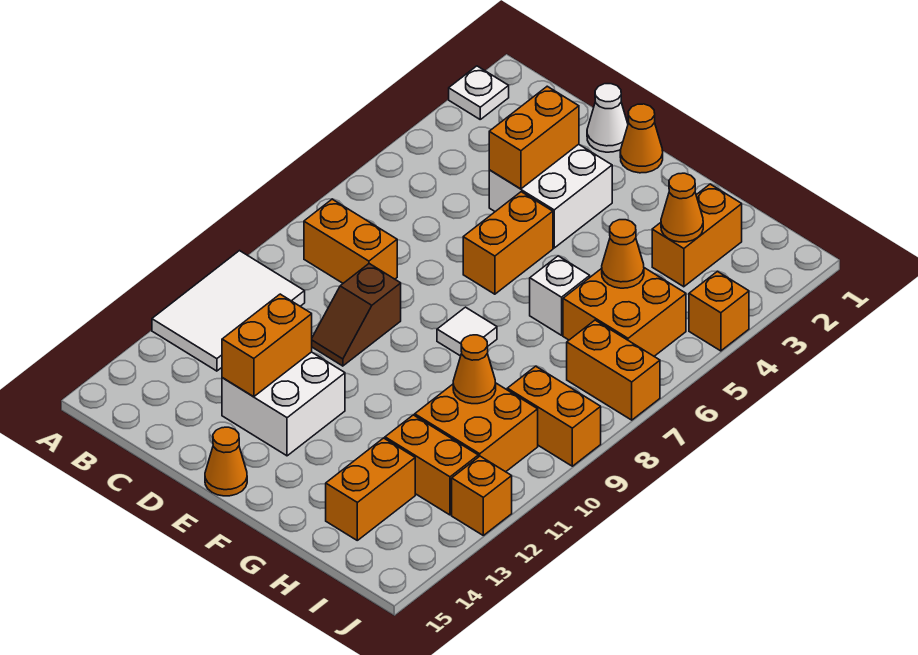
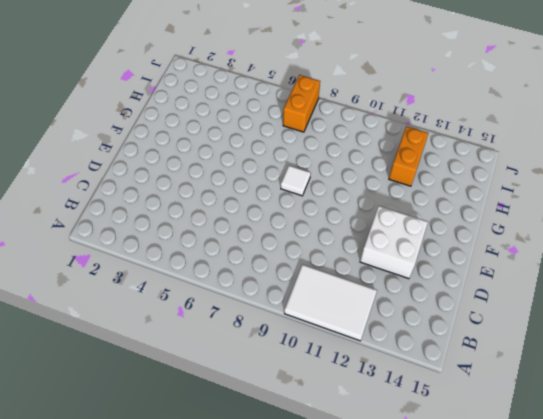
none -> white plate A2 level 1
none -> orange brick B8:C8 level 1
none -> white cone D1 level 1

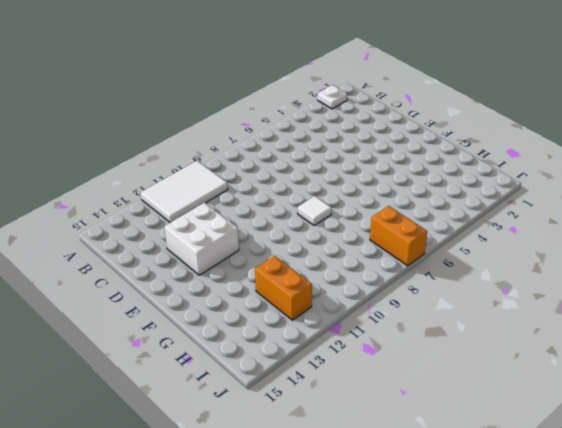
none -> orange brick B8:C8 level 1
none -> white cone D1 level 1
none -> white brick D3:E4 level 1

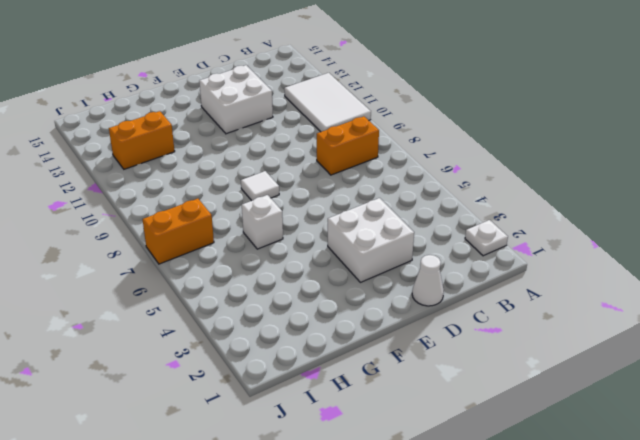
none -> brown slope D9:D10 level 1 top 9
none -> orange cone E1 level 1
none -> orange brick E5:E6 level 1

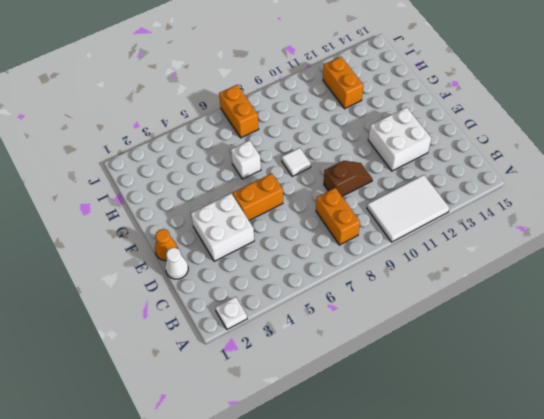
none -> orange cone E15 level 1
none -> orange brick H2:H3 level 1
none -> orange brick H5:I6 level 1

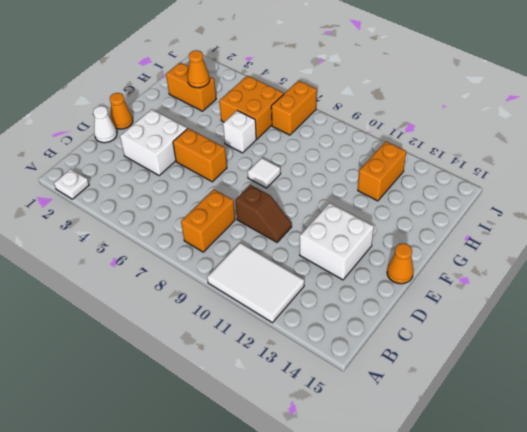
none -> orange brick H10:I11 level 1
none -> orange brick H13:H14 level 1
none -> orange brick I9:J9 level 1

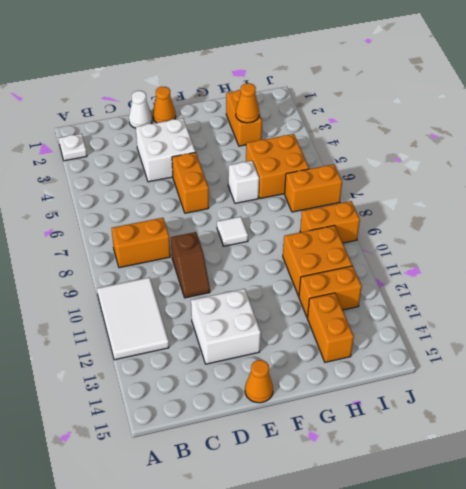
none -> orange brick J4 level 1
none -> orange brick J12 level 1
none -> orange brick D3:D4 level 2

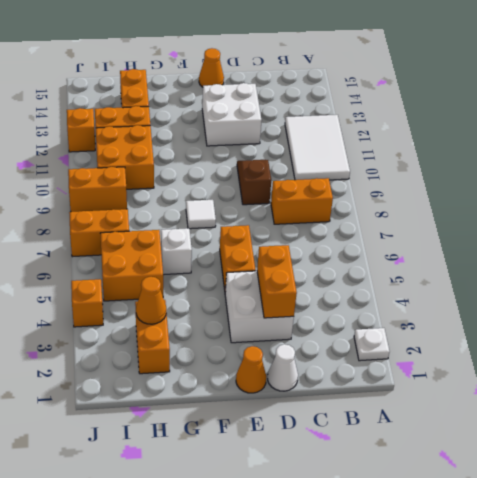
none -> orange brick D12:D13 level 2
none -> orange cone H5 level 2
none -> orange cone H10 level 2

